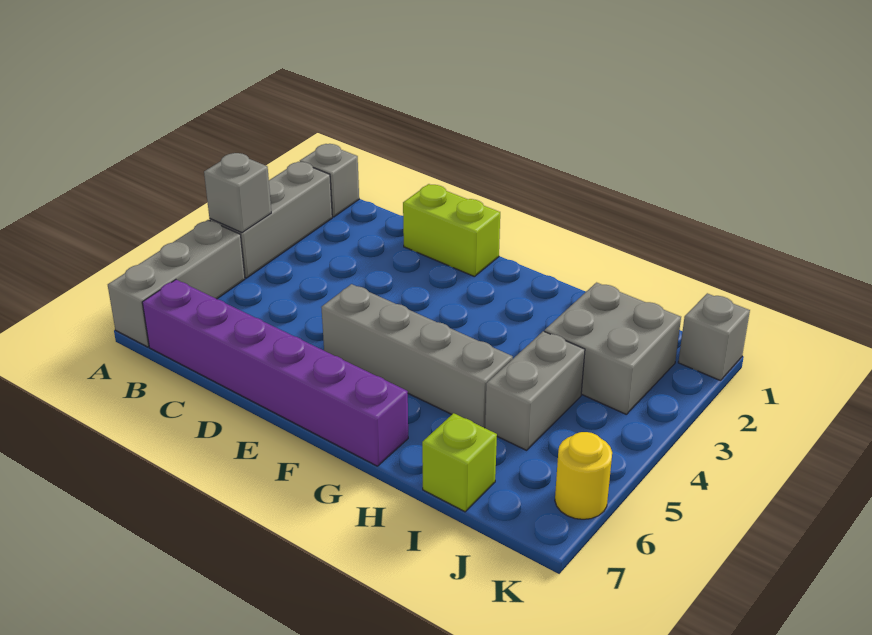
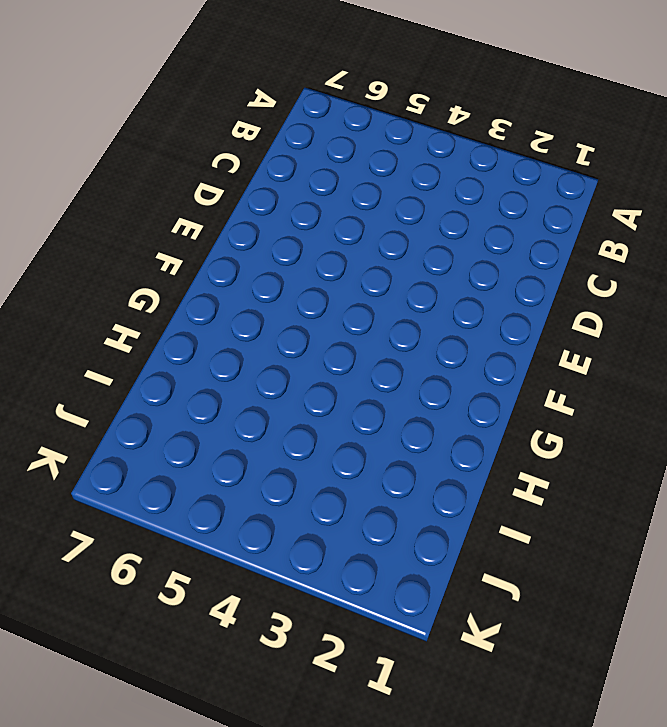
none -> grey brick A1 level 1
none -> grey brick A2:A4 level 1
none -> grey brick A5:A7 level 1

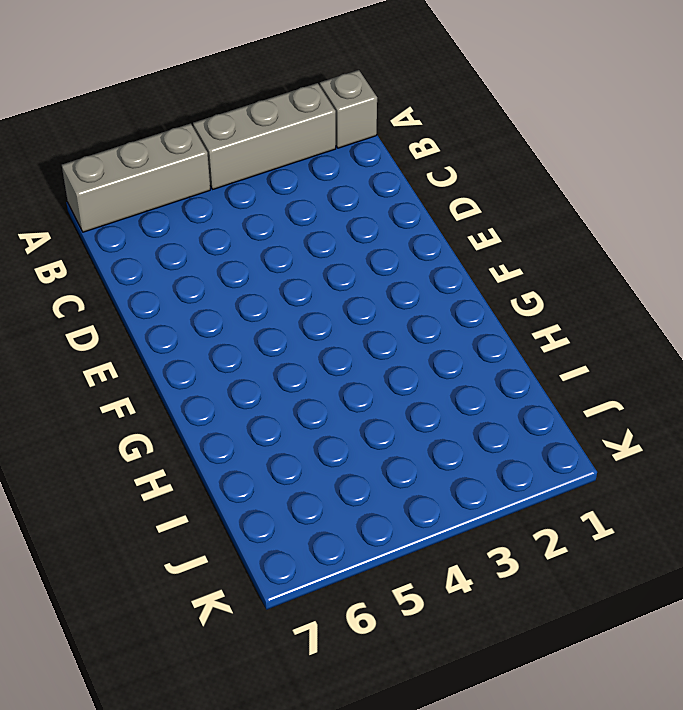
none -> purple brick B7:G7 level 1
none -> lime brick D1:E1 level 1
none -> grey brick E5:H5 level 1

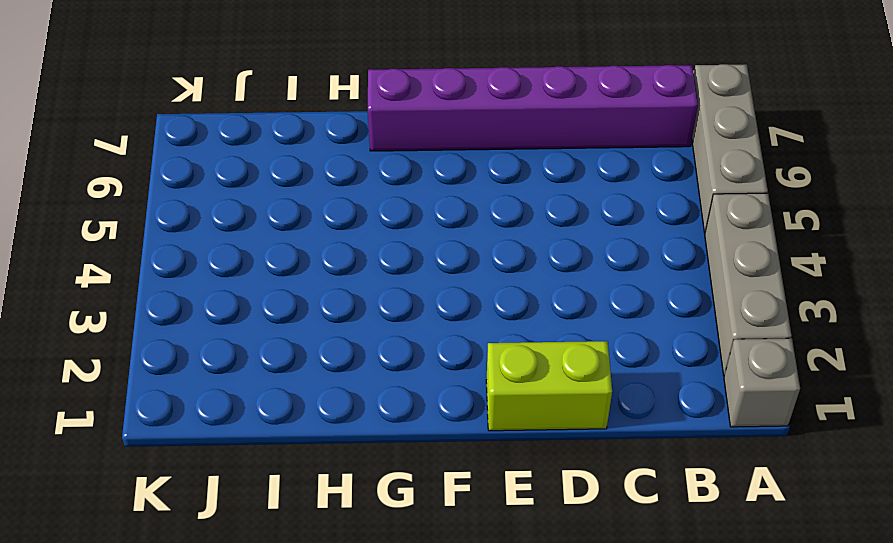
none -> grey brick E5:H5 level 1
none -> grey brick I2:J3 level 1
none -> grey brick I4:I5 level 1

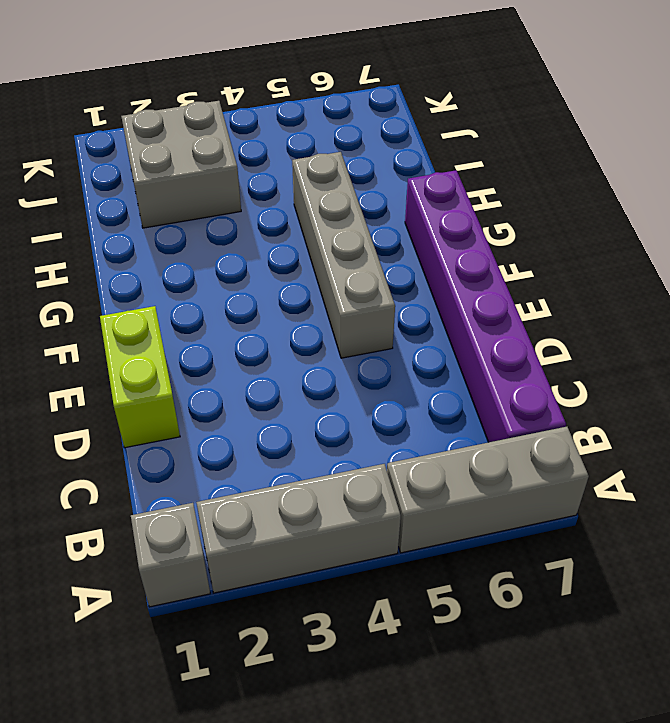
none -> grey brick I4:I5 level 1
none -> lime brick I7 level 1
none -> grey brick K1 level 1

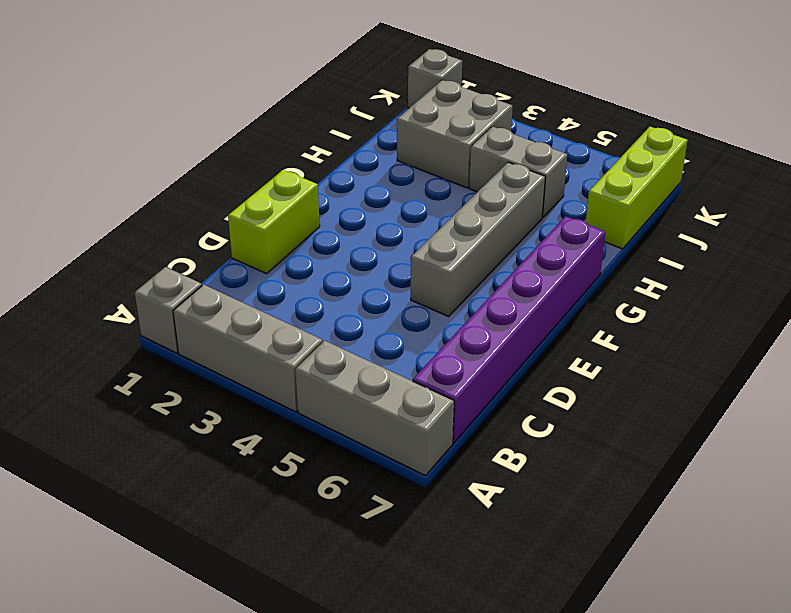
lime brick I7:K7 level 1 -> lime brick I7 level 1
none -> yellow round brick K6 level 1
none -> grey brick A4 level 2

